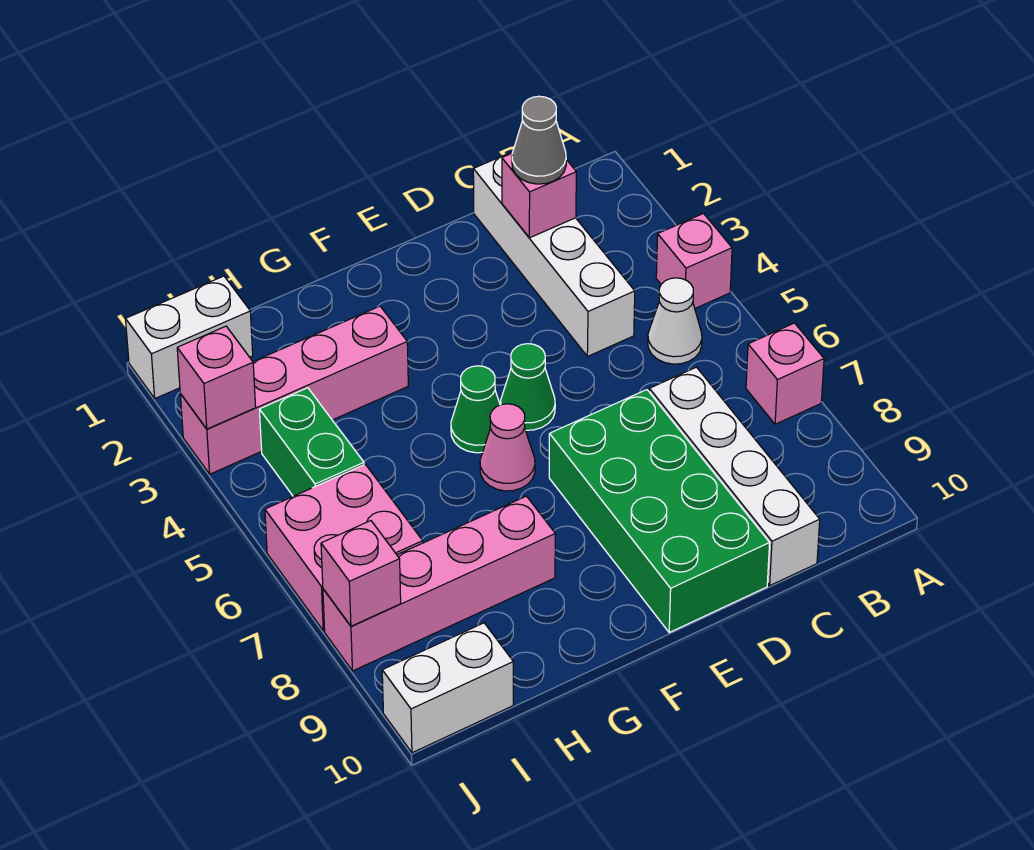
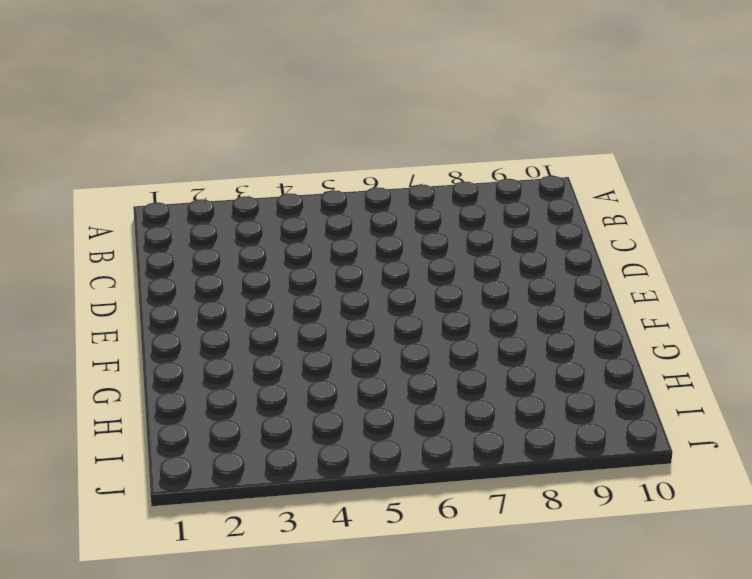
none -> pink brick A4 level 1
none -> pink brick A7 level 1
none -> white cone B5 level 1

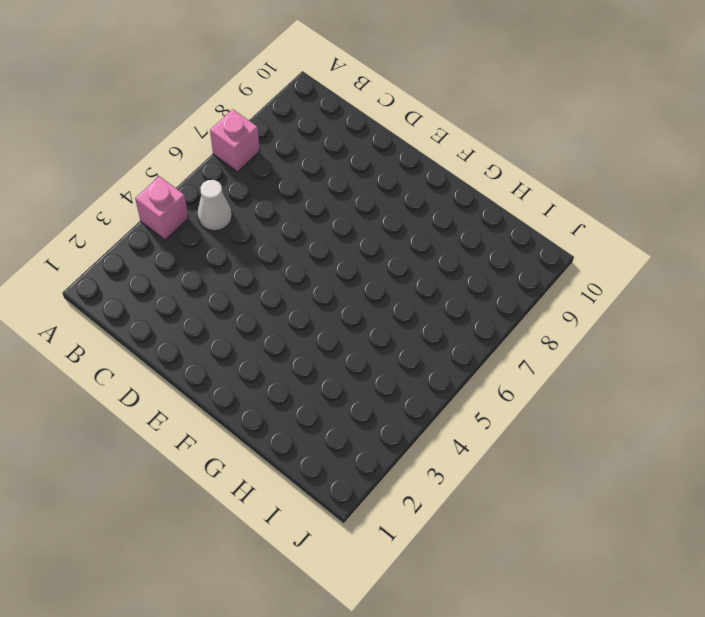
none -> white brick C1:C4 level 1
none -> white brick C7:C10 level 1
none -> green brick D7:E10 level 1

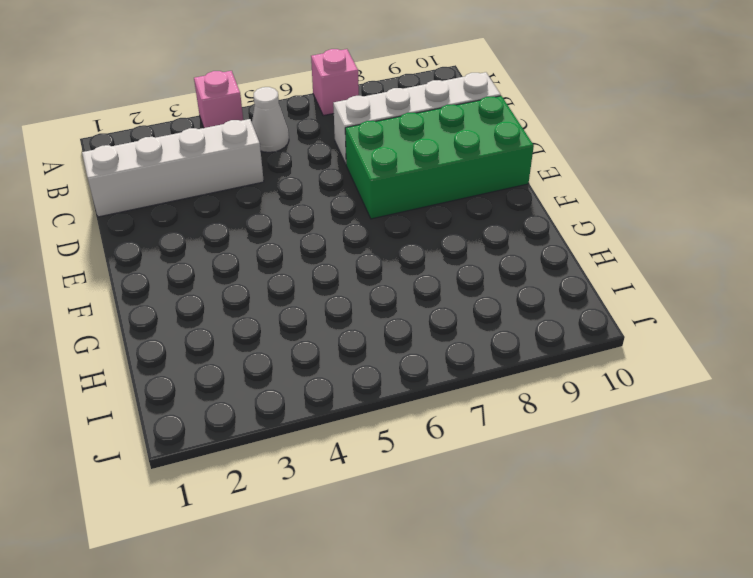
none -> green cone E5 level 1
none -> green cone F5 level 1
none -> pink cone F6 level 1

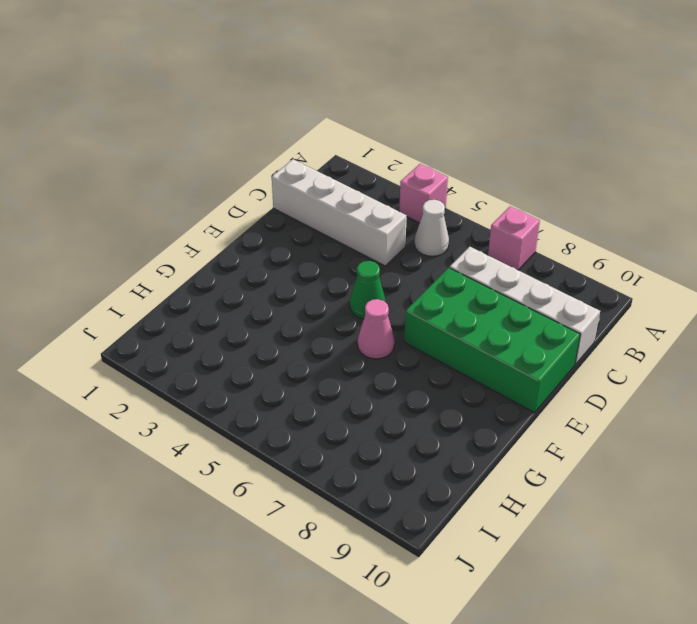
none -> green cone F5 level 1
none -> pink brick G3:J3 level 1
none -> pink brick G8:J8 level 1

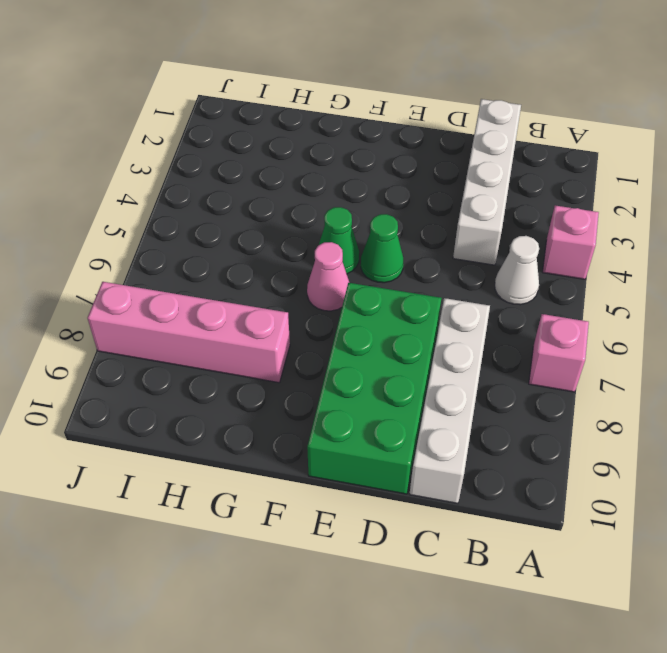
none -> pink brick G3:J3 level 1
none -> white brick I1:J1 level 1
none -> green brick I4:I5 level 1

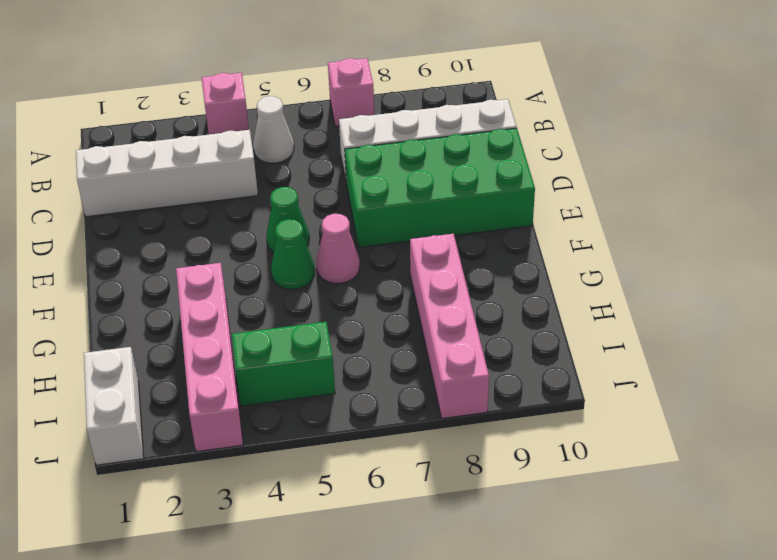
none -> pink brick I6:J7 level 1
none -> white brick I10:J10 level 1
none -> pink brick C2 level 2

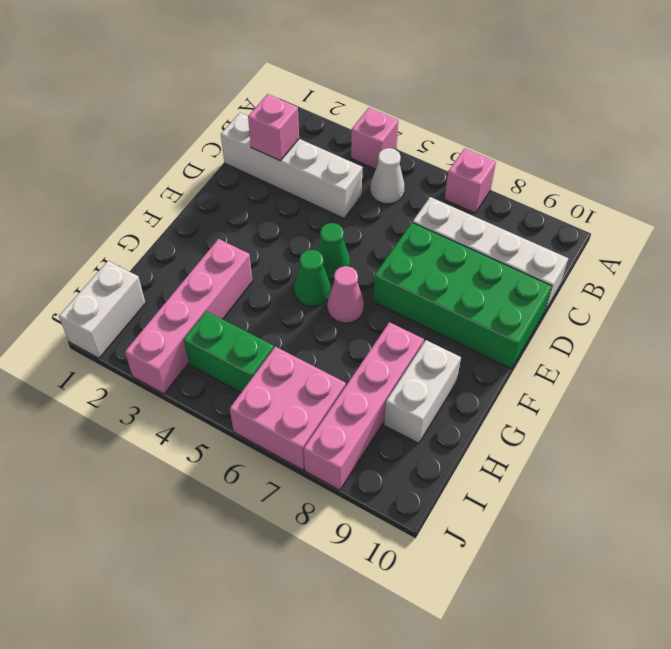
white brick G9:H9 level 1 -> white brick I10:J10 level 1
none -> pink brick J3 level 2
none -> pink brick J8 level 2
none -> grey cone C2 level 3

